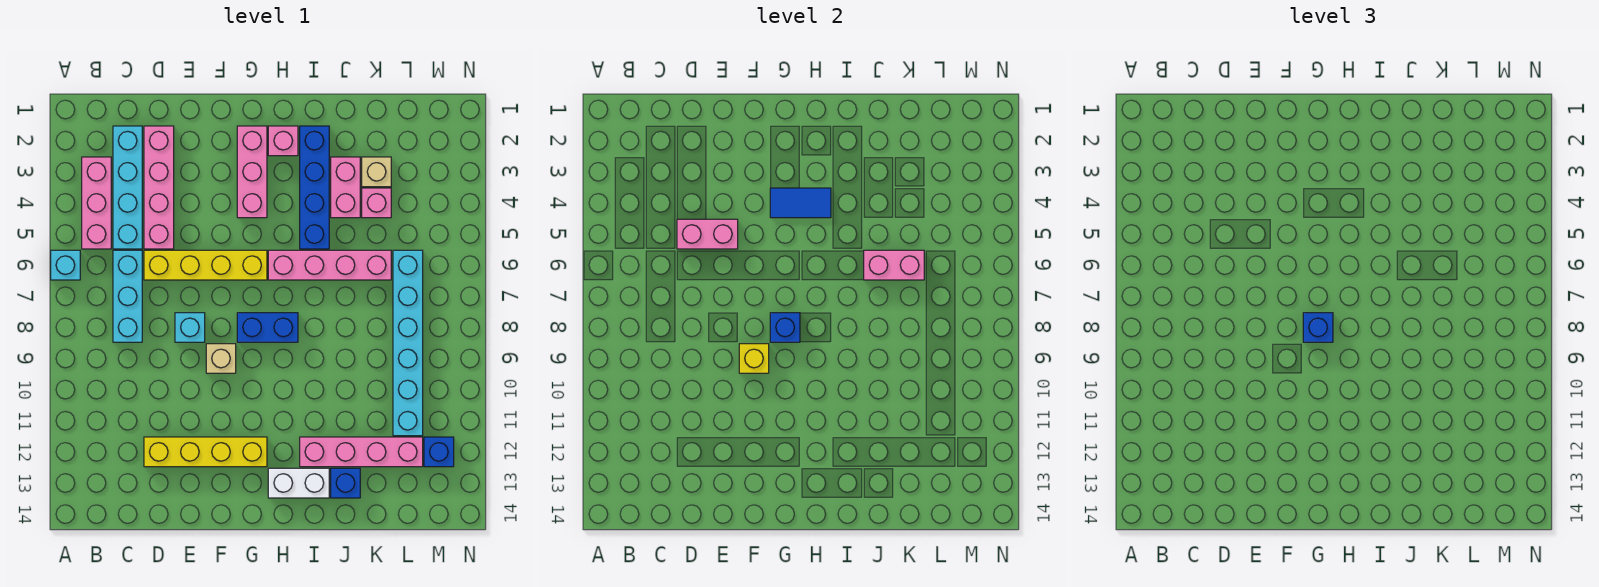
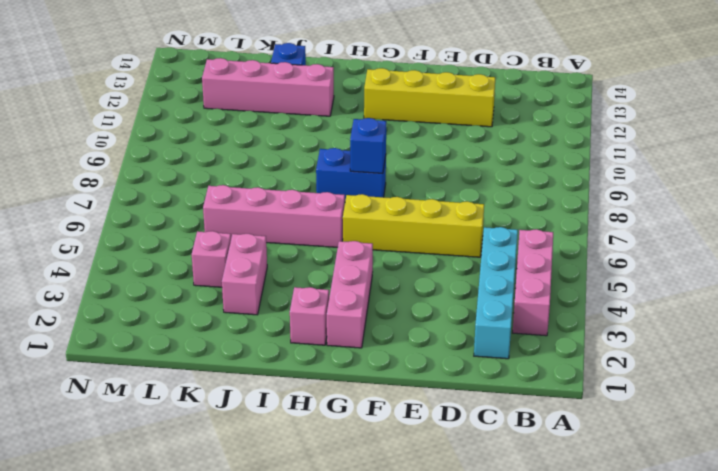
none -> cyan brick A6 level 1
none -> cyan brick C6:C8 level 1
none -> pink brick D2:D5 level 1

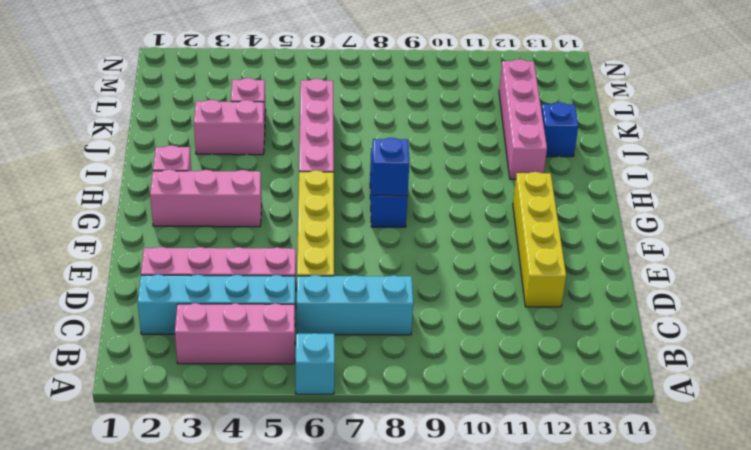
none -> cyan brick E8 level 1
none -> tan brick F9 level 1
none -> white brick H13:I13 level 1

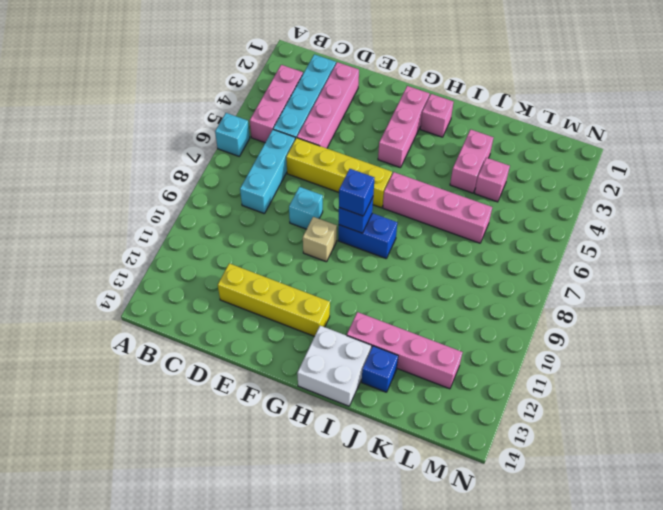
white brick H13:I14 level 1 -> white brick H13:I13 level 1
none -> blue brick I2:I5 level 1
none -> tan brick K3 level 1
none -> cyan brick L6:L11 level 1

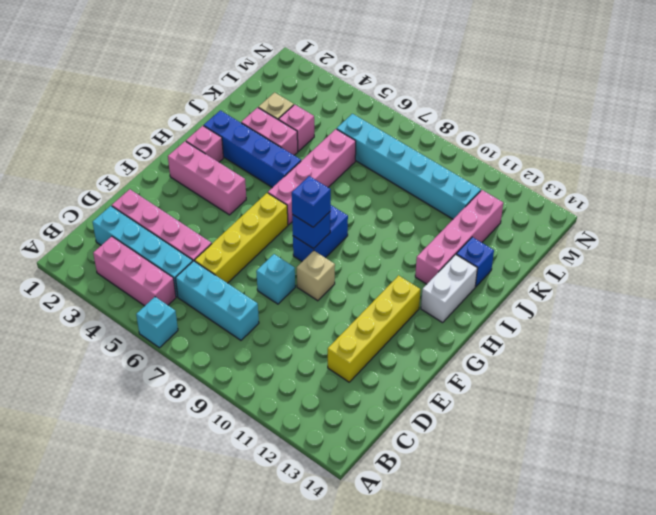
none -> blue brick M12 level 1
none -> pink brick D5:E5 level 2
none -> yellow brick F9 level 2

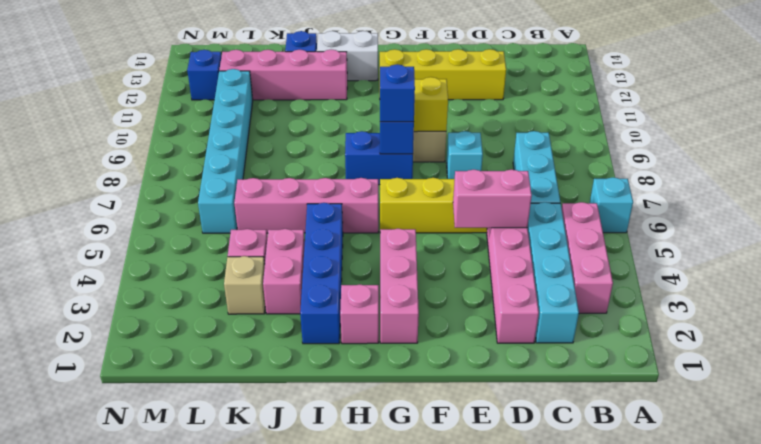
none -> blue tile G4:H4 level 2
none -> pink brick J6:K6 level 2

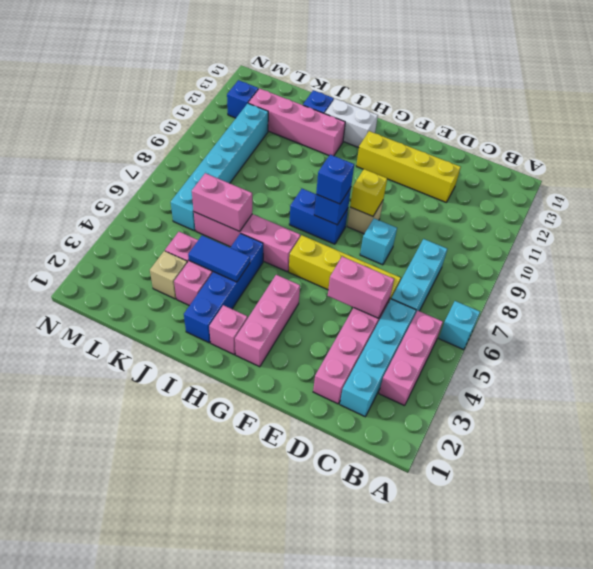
blue tile I4:J4 level 2 -> blue tile G4:H4 level 2

